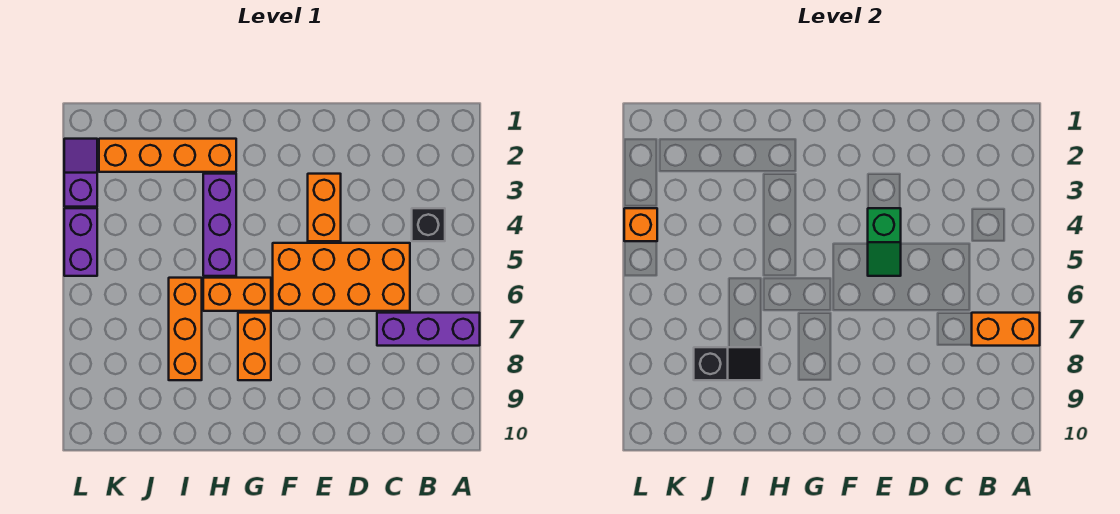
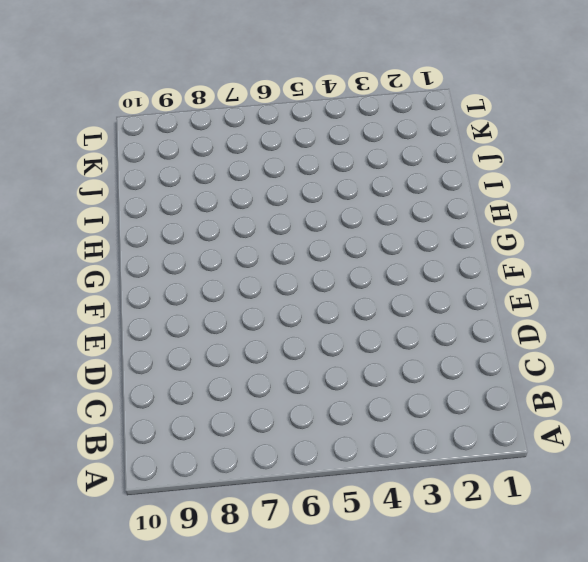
none -> purple brick A7:C7 level 1
none -> black brick B4 level 1
none -> orange brick C5:F6 level 1

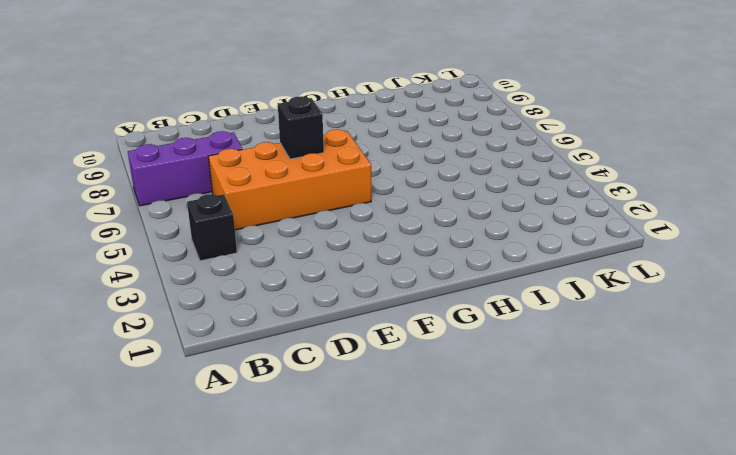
black brick E6 level 2 -> none
none -> orange brick E3:E4 level 1
none -> orange brick G6:H6 level 1
none -> orange brick G7:G8 level 1

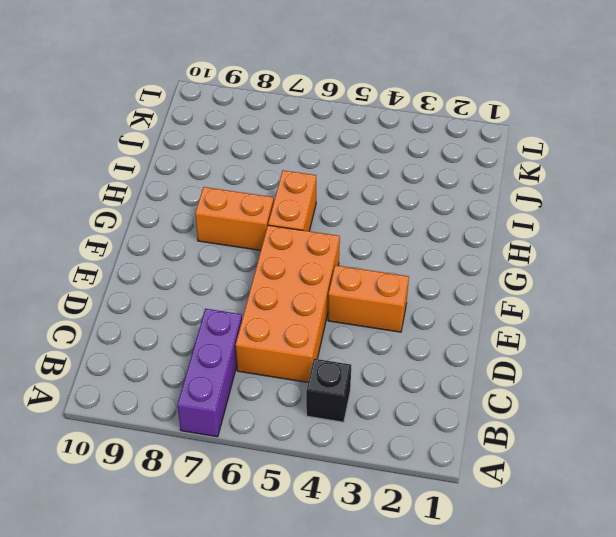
none -> orange brick H2:K2 level 1
none -> purple brick H3:H5 level 1
none -> orange brick I6:I8 level 1

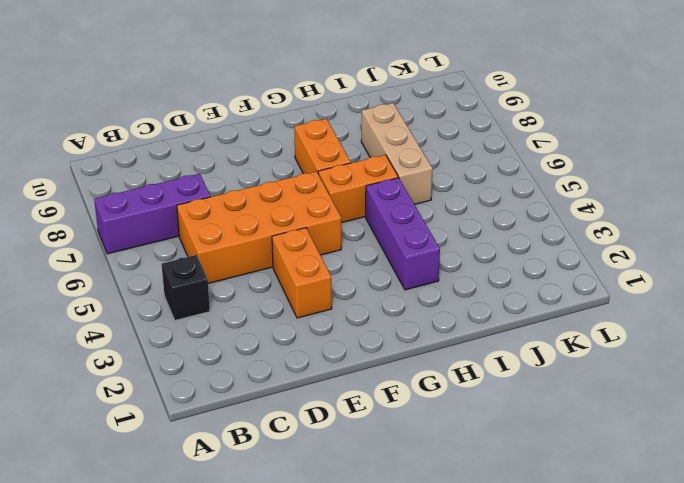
tan brick I6:I8 level 1 -> orange brick I6:I8 level 1
none -> orange brick H2:K2 level 1
none -> purple slope L2:L3 level 1 top 3
none -> purple brick L4:L5 level 1

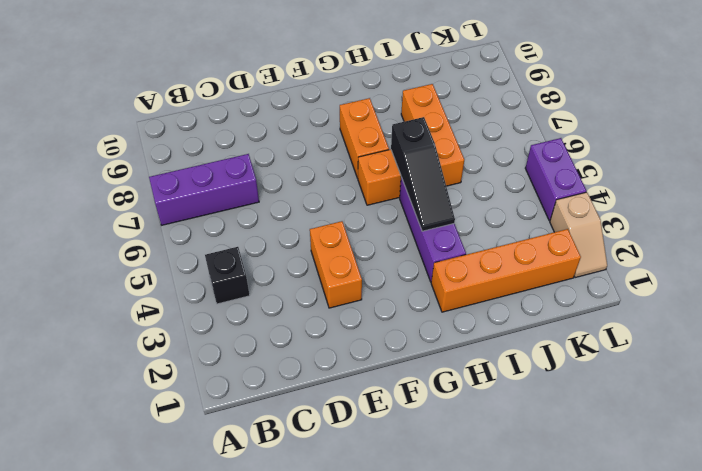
black slope H4:H6 level 2 top 6 -> none
tan slope L2:L3 level 1 top 3 -> purple slope L2:L3 level 1 top 3
none -> orange brick C5:F6 level 1
none -> orange brick A7:B7 level 2
none -> green slope E4:E5 level 2 top 4

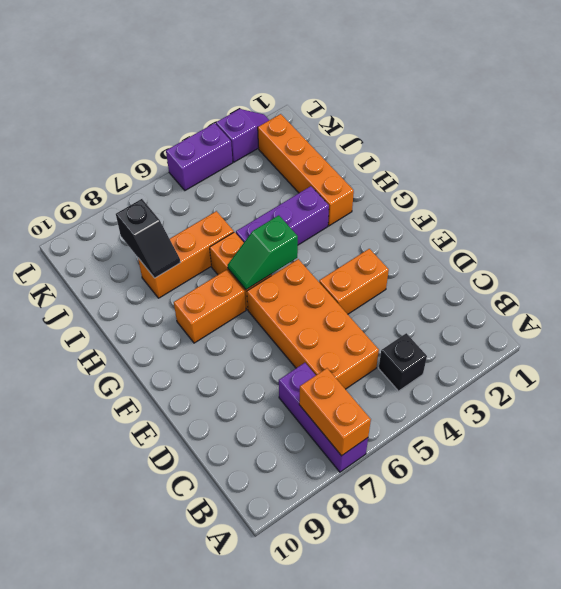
green slope G5:G6 level 2 top 5 -> green slope E4:E5 level 2 top 4
none -> orange brick L4 level 2

